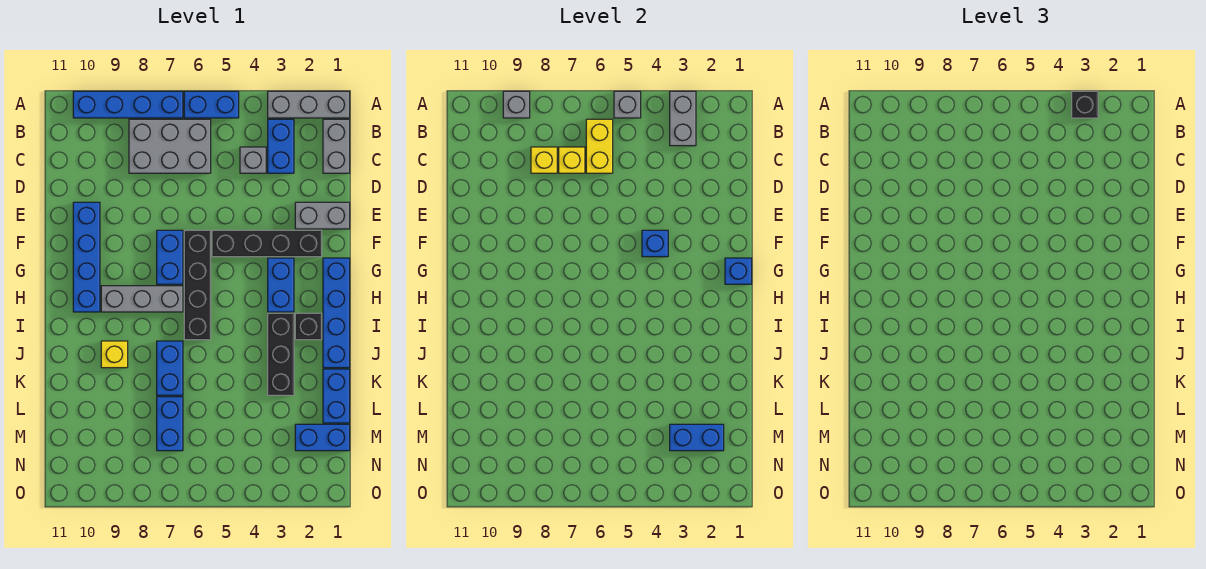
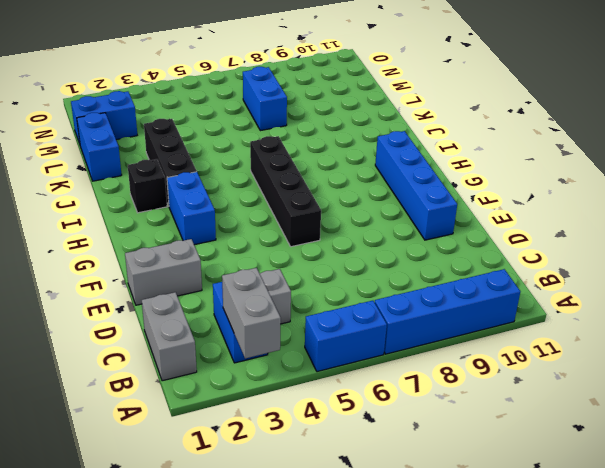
none -> grey brick A1:A3 level 1
none -> grey brick B6:C8 level 1
none -> black brick F2:F5 level 1
none -> blue brick F7:G7 level 1

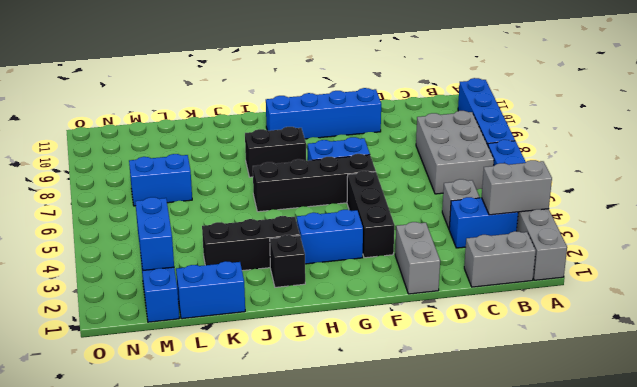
black brick F3:F5 level 1 -> black brick F2:F5 level 1
black brick H8:I8 level 1 -> grey brick H7:H9 level 1
none -> blue brick G1:J1 level 1
none -> blue brick J7:K7 level 1
none -> yellow brick J9 level 1
none -> grey brick A5 level 2

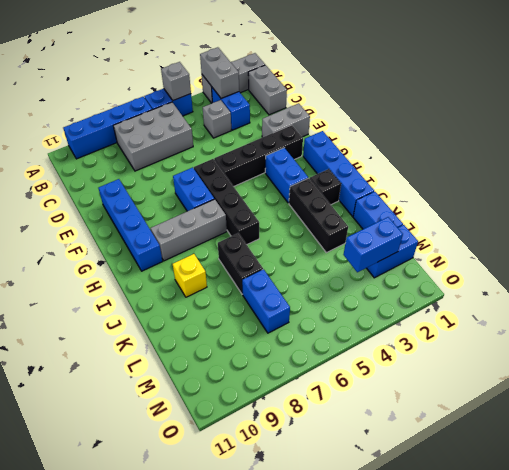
black brick J7:K7 level 1 -> blue brick J7:K7 level 1
none -> grey brick A9 level 2
none -> yellow brick B6:C6 level 2
none -> yellow brick C7 level 2
none -> yellow brick C8 level 2

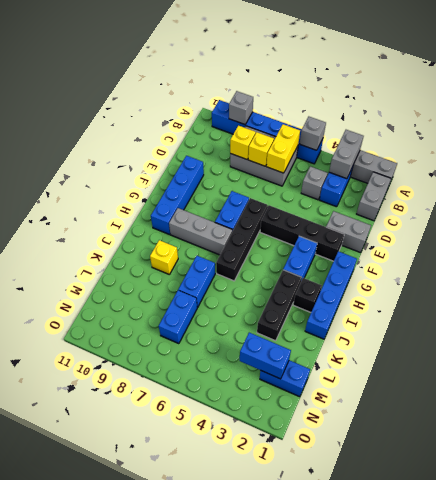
none -> blue brick K1:L1 level 1
none -> blue brick F4 level 2
none -> blue brick G1 level 2
none -> black brick A3 level 3

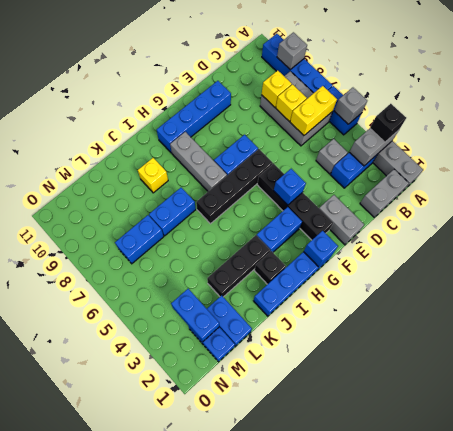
blue brick L1:L2 level 1 -> blue brick K1:L1 level 1

